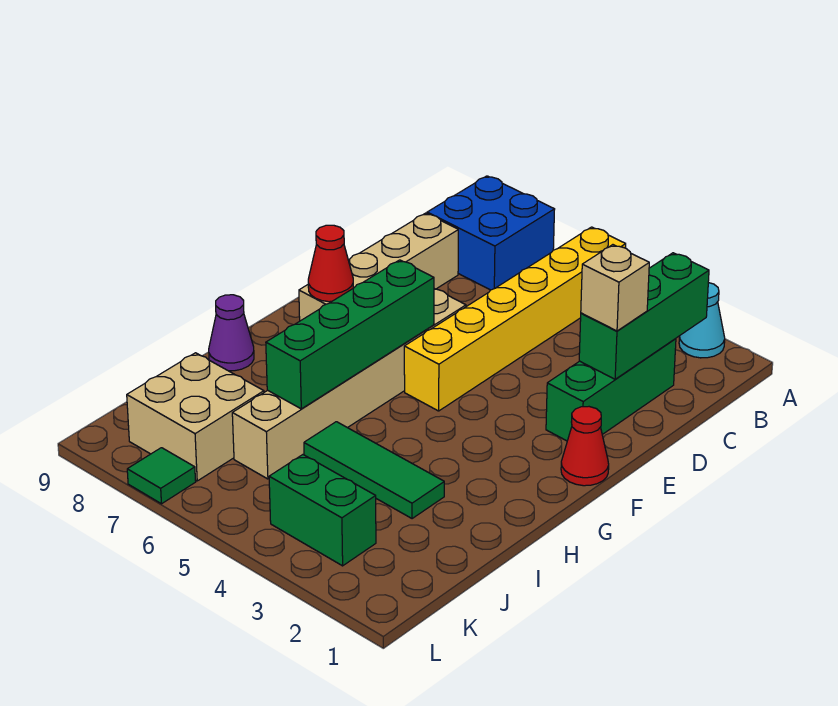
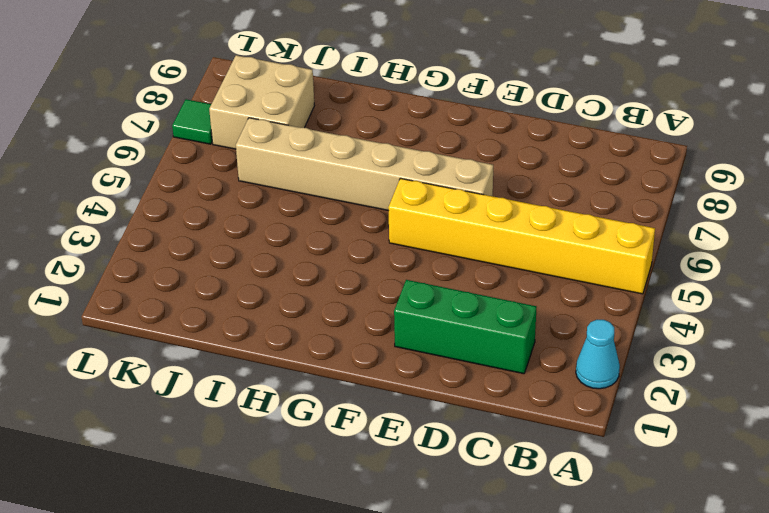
none -> blue brick A7:B8 level 1
none -> tan brick C8:F8 level 1
none -> red cone F1 level 1

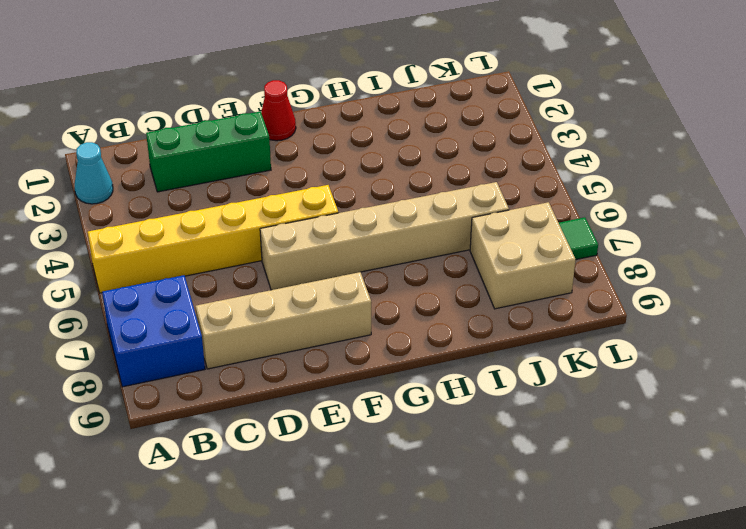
none -> purple cone H9 level 1
none -> green tile I3:I5 level 1
none -> green brick K3:K4 level 1

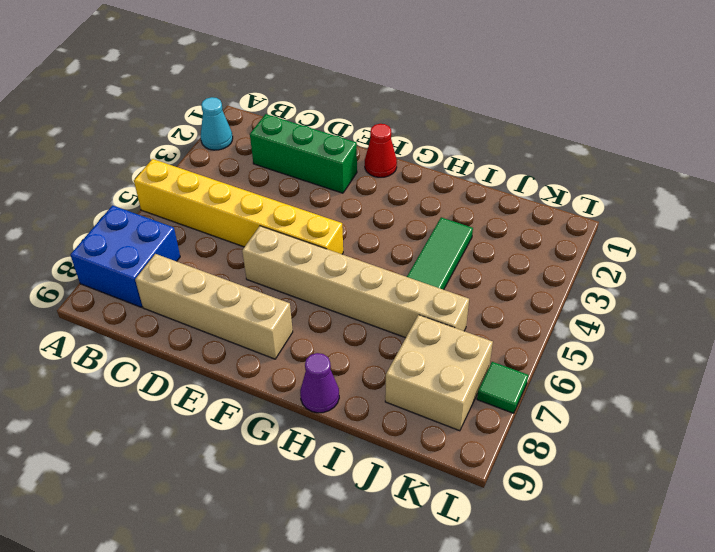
none -> green brick K3:K4 level 1
none -> green brick B2:D2 level 2
none -> green brick F6:I6 level 2

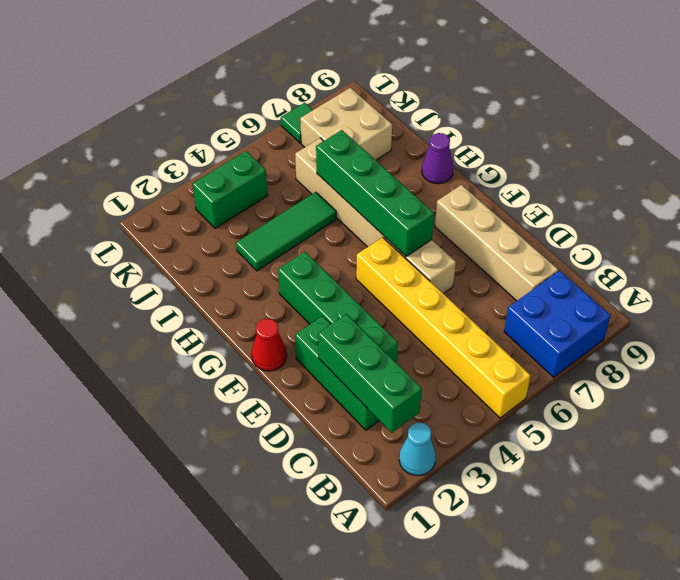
green brick D3:G3 level 1 -> none
none -> red cone F8 level 2
none -> tan brick D2 level 3

